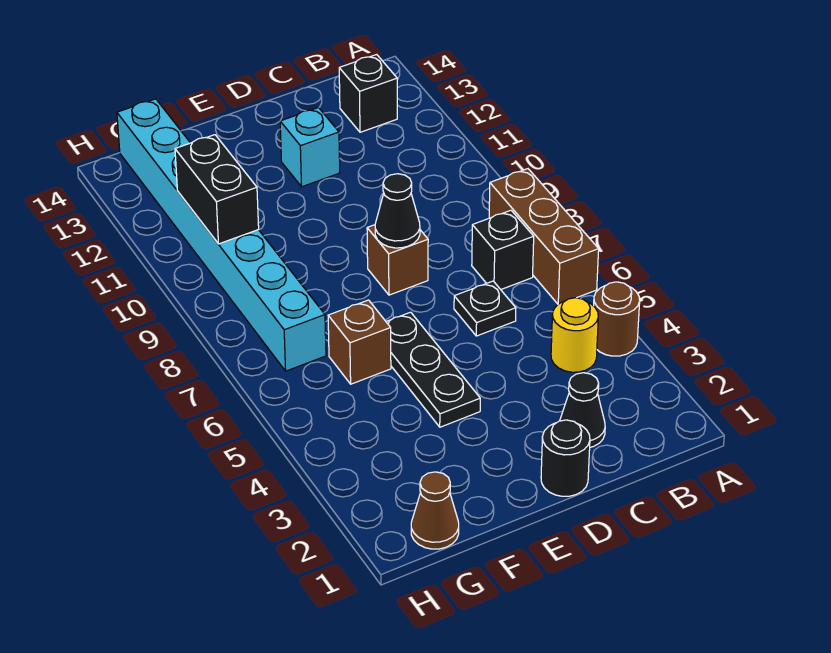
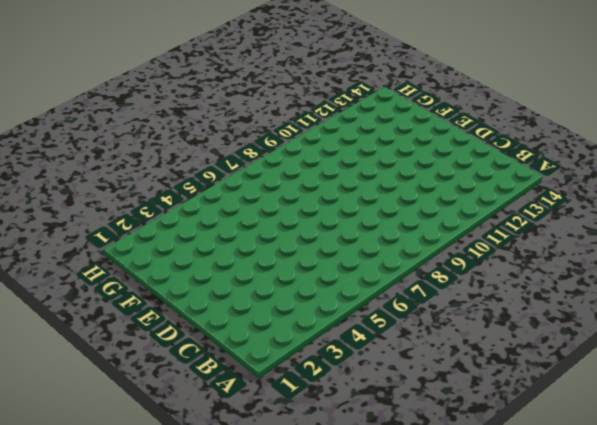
none -> brown round brick A4 level 1
none -> brown brick A6:A8 level 1
none -> yellow round brick B4 level 1

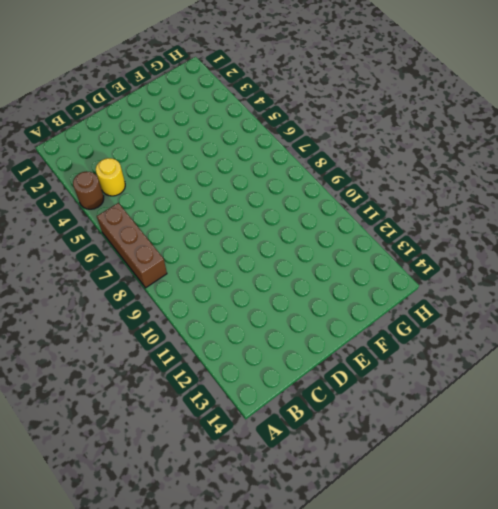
none -> black brick B7 level 1
none -> black brick B13 level 1
none -> black cone C2 level 1

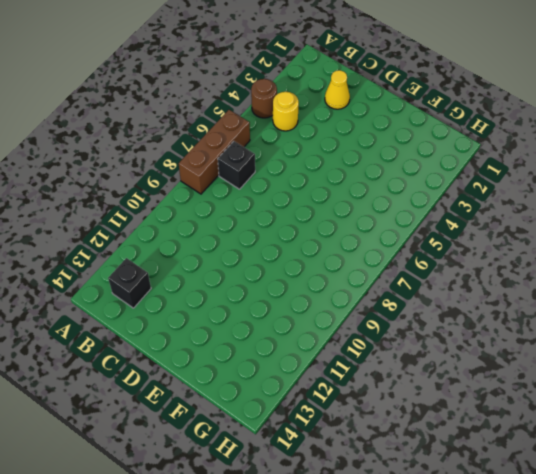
yellow cone C2 level 1 -> black cone C2 level 1
none -> black plate C6 level 1
none -> black round brick D1 level 1
none -> brown brick D8 level 1

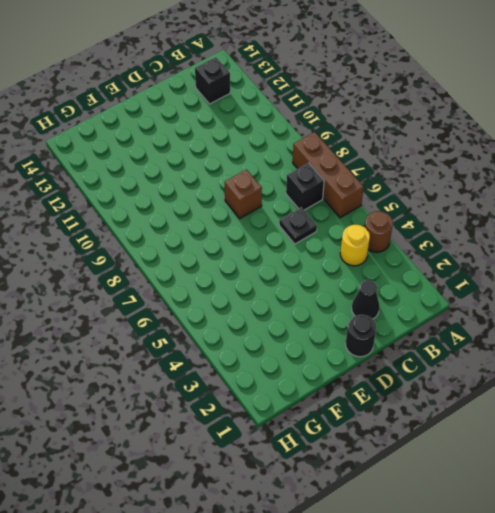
none -> cyan brick D12 level 1
none -> black plate E4:E6 level 1
none -> brown brick F6 level 1

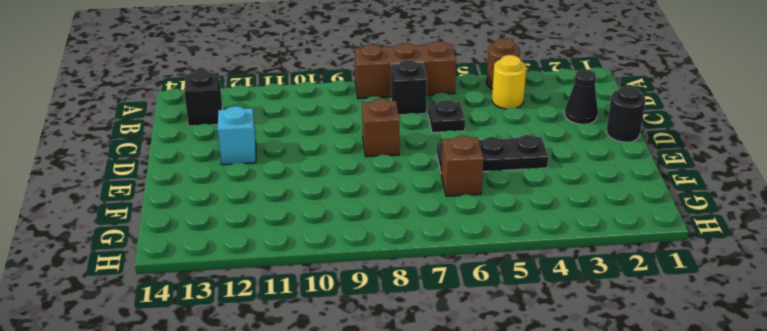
none -> brown cone G1 level 1
none -> cyan brick G7:G14 level 1
none -> black cone D8 level 2

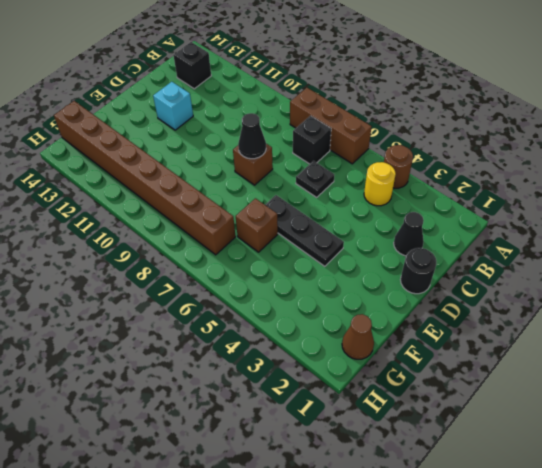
brown brick G7:G14 level 1 -> cyan brick G7:G14 level 1
none -> black brick G10:G11 level 2

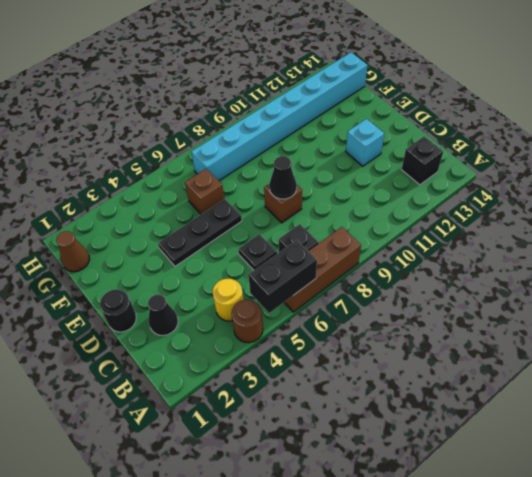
black brick A5:A6 level 2 -> black brick G10:G11 level 2

